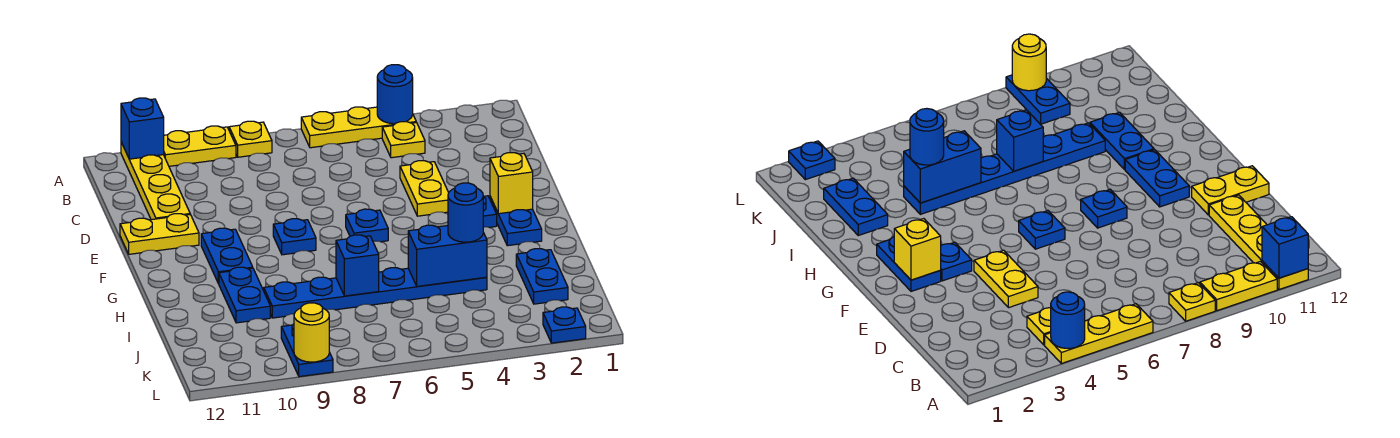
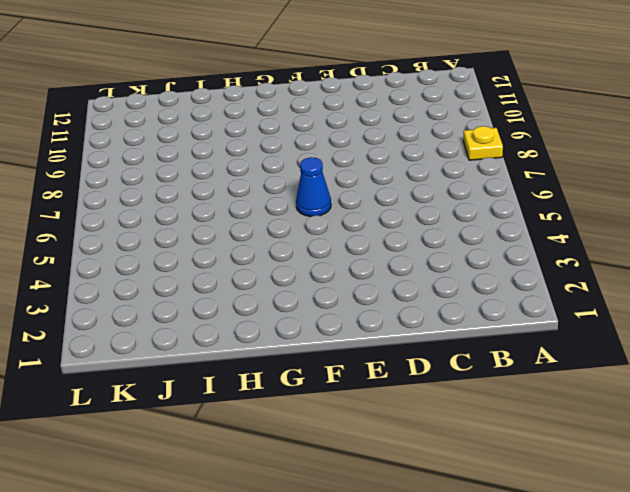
blue cone F6 level 1 -> blue plate F6 level 1
none -> yellow plate A4:A6 level 1
none -> yellow plate A9:A10 level 1
none -> yellow plate A11:D11 level 1

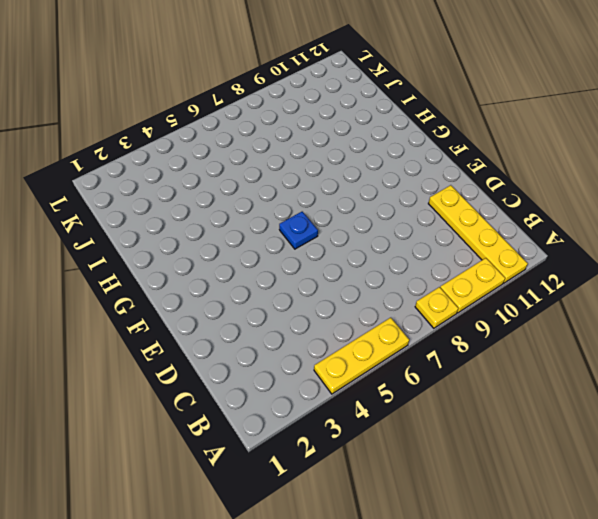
none -> yellow plate B4 level 1
none -> yellow plate D4:E4 level 1
none -> yellow plate E11:E12 level 1

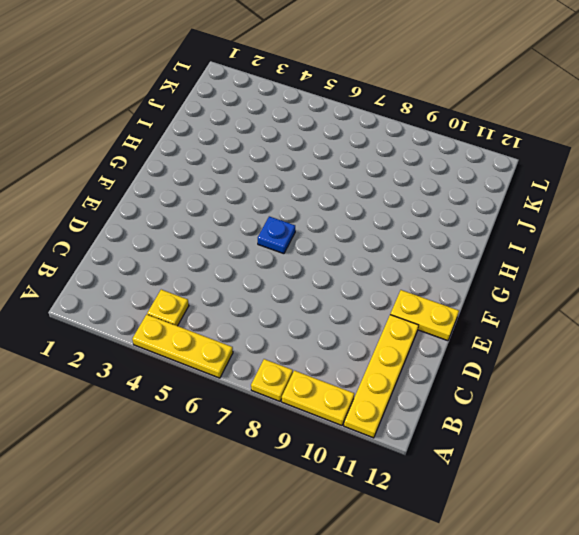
none -> yellow plate D4:E4 level 1
none -> blue plate F2:G2 level 1
none -> blue plate F3 level 1

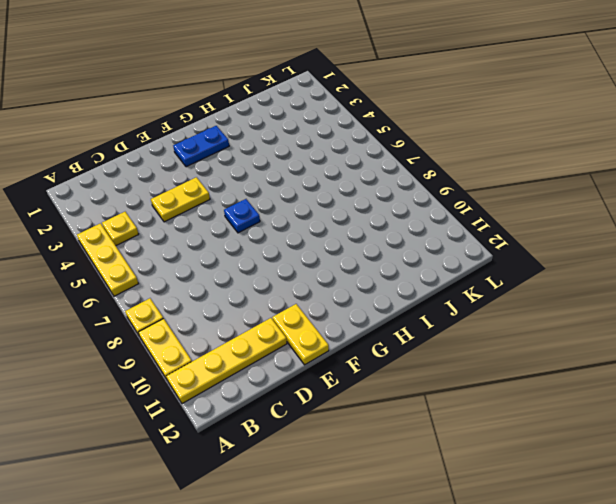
none -> blue plate F3 level 1
none -> blue plate F8 level 1
none -> blue plate F10:G10 level 1

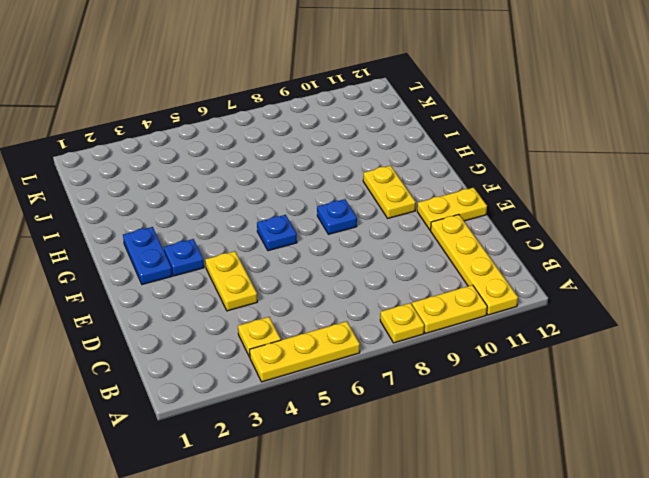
yellow plate F10:G10 level 1 -> blue plate F10:G10 level 1
none -> blue plate H10:I10 level 1
none -> blue plate I2:J2 level 1
none -> blue plate I4:I9 level 1

